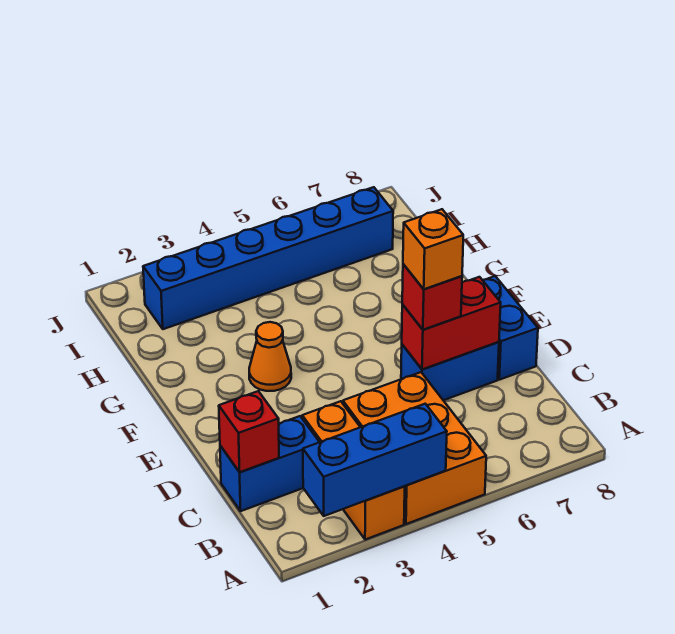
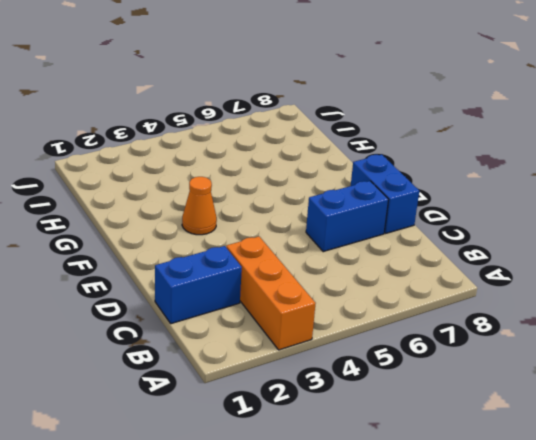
none -> orange brick A4:C5 level 1
none -> blue brick I2:I7 level 1
none -> blue brick A2:A4 level 2

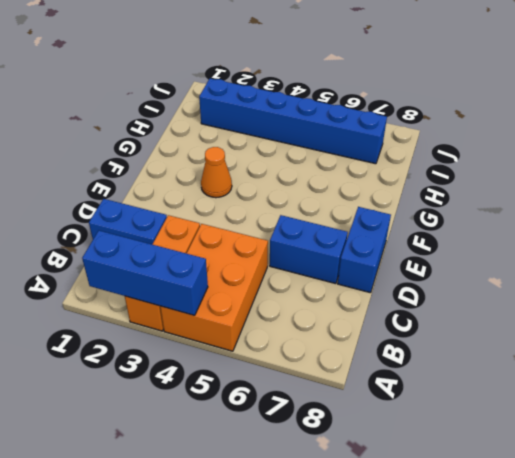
none -> red brick C1 level 2
none -> red brick D6:D7 level 2
none -> red brick D6 level 3

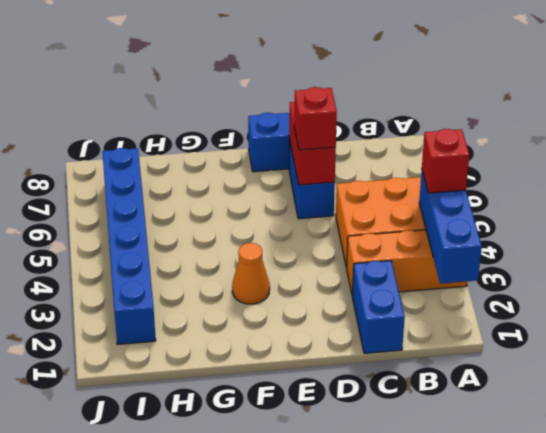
red brick A4 level 3 -> red brick C1 level 2
none -> orange brick D6 level 4

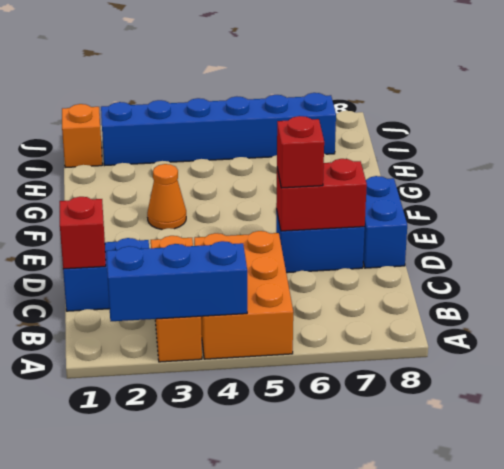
orange brick I1 level 1 -> orange brick D6 level 4

